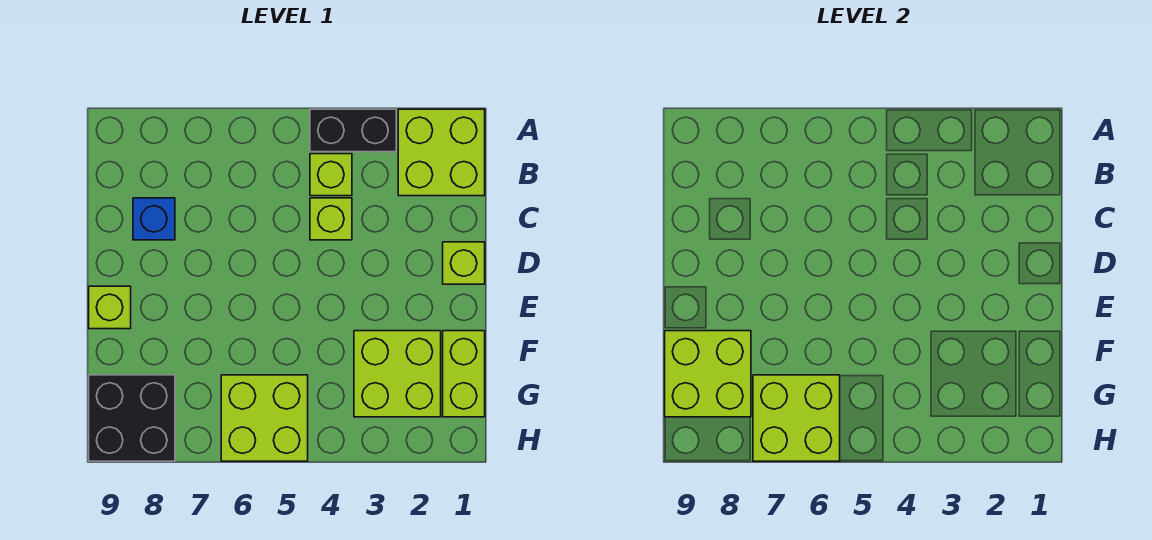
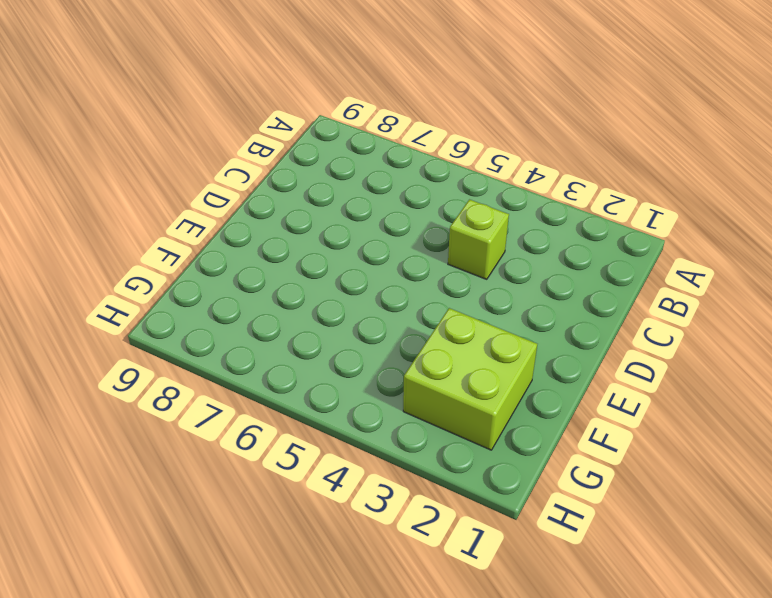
none -> lime brick A1:B2 level 1
none -> black brick A3:A4 level 1
none -> lime brick B4 level 1

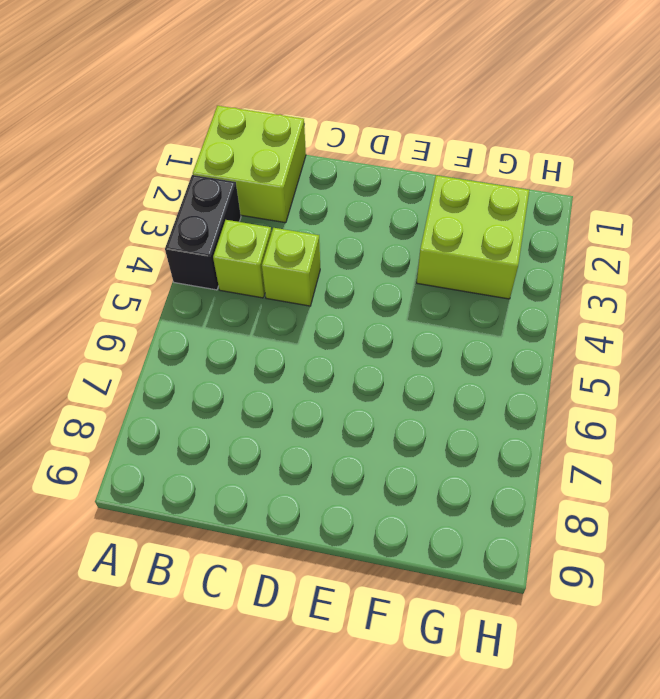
none -> blue brick C8 level 1
none -> lime brick D1 level 1
none -> lime brick E9 level 1

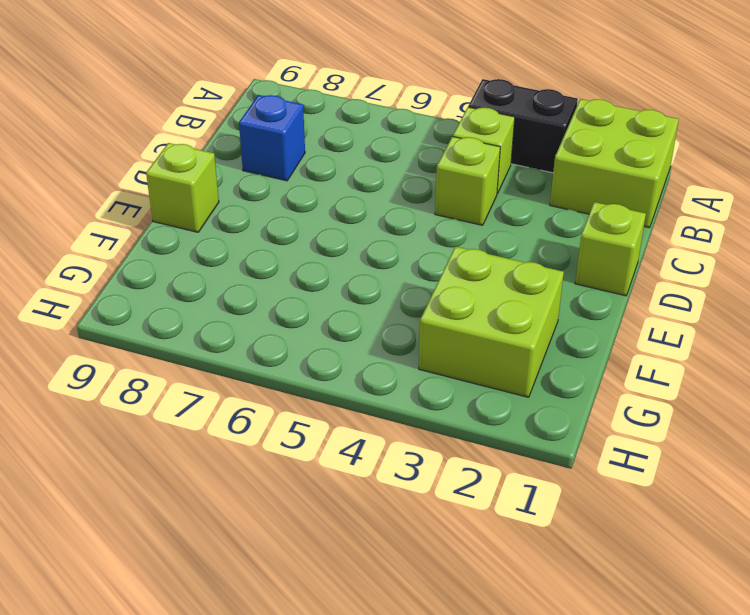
none -> lime brick F1:G1 level 1
none -> lime brick G5:H6 level 1
none -> black brick G8:H9 level 1

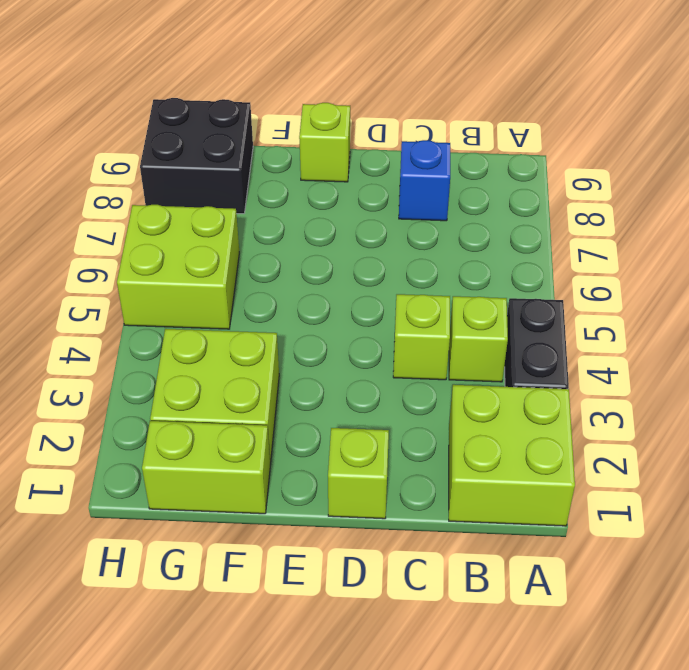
none -> lime brick F8:G9 level 2
none -> lime brick G6:H7 level 2

